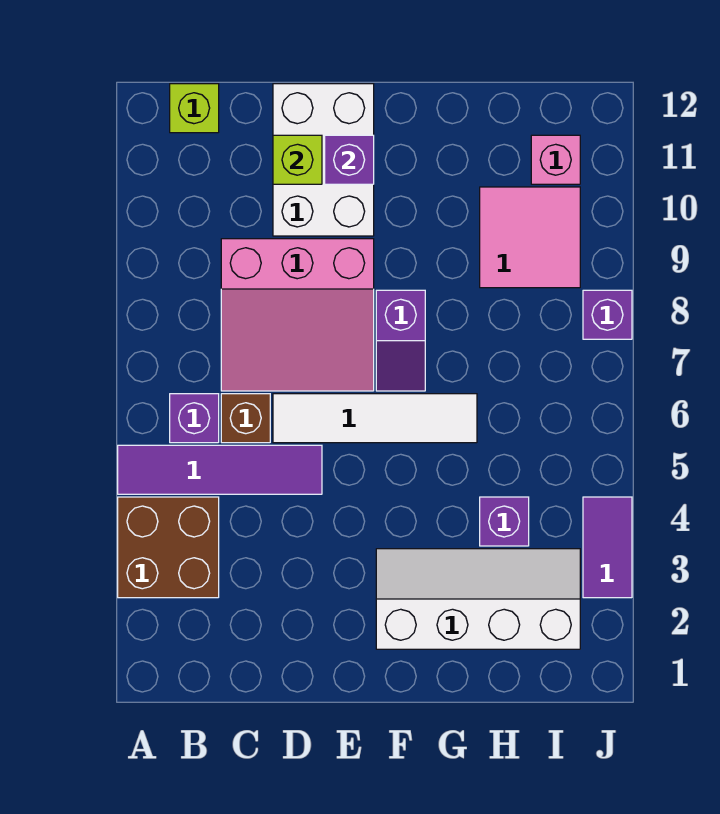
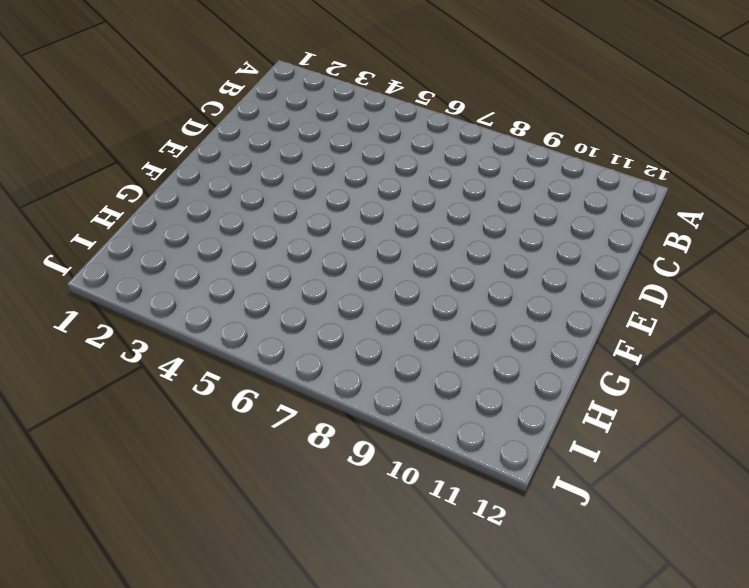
none -> brown brick A3:B4 level 1
none -> purple tile A5:D5 level 1
none -> purple brick B6 level 1

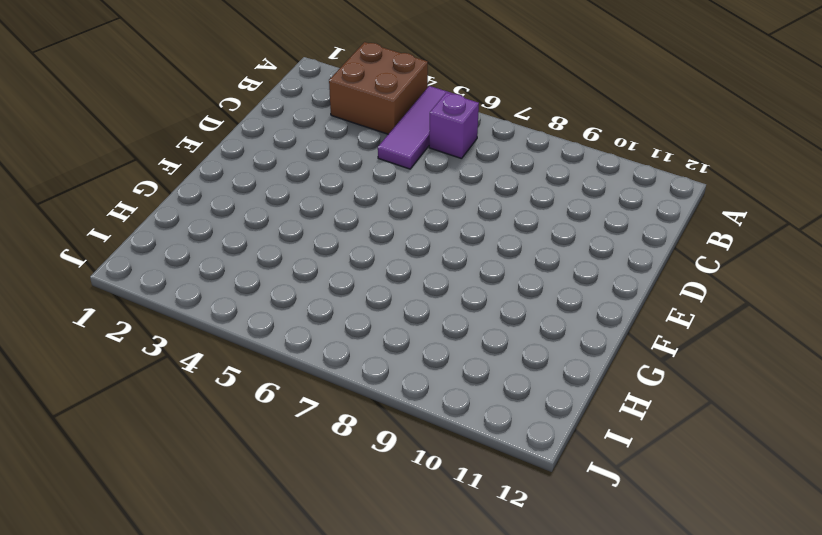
purple tile A5:C5 level 1 -> purple tile A5:D5 level 1
none -> lime brick B12 level 1
none -> brown brick C6 level 1
none -> pink slope C7:E9 level 1 top 9

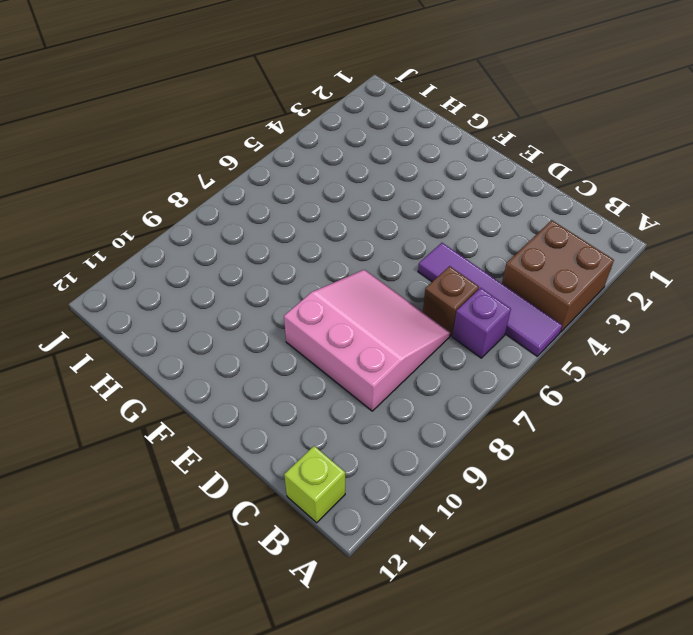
none -> white tile D6:G6 level 1
none -> white brick D10:E12 level 1
none -> white slope F2:I3 level 1 top 2

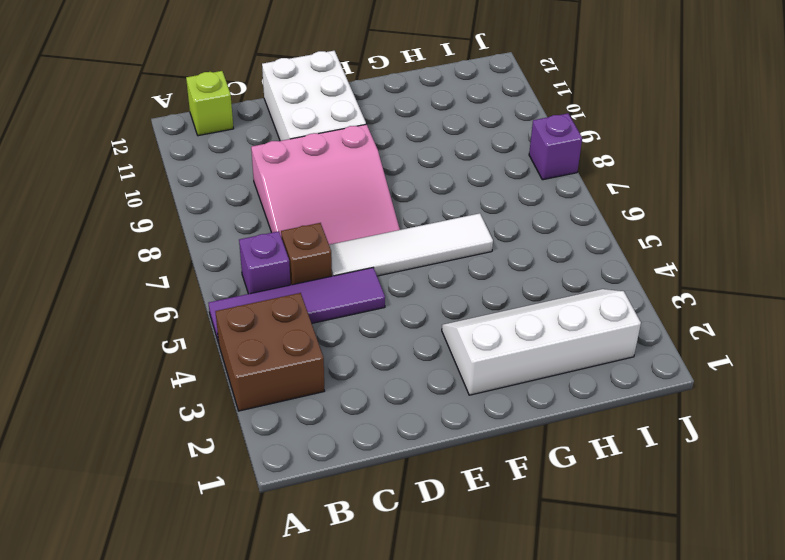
none -> purple slope F7:F8 level 1 top 8
none -> purple brick H4 level 1
none -> pink tile H9:I10 level 1

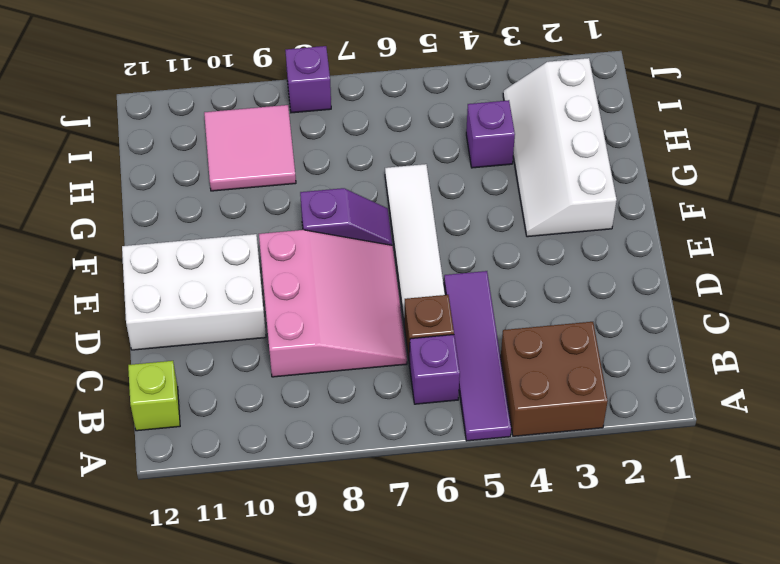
none -> pink brick I11 level 1
none -> purple tile J3:J4 level 1
none -> lime brick D11 level 2

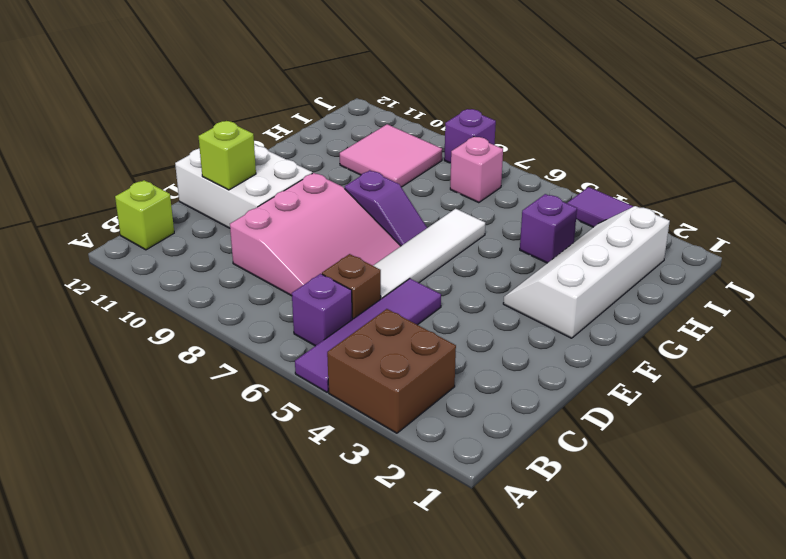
pink brick I7 level 1 -> pink brick I11 level 1
none -> purple brick E11 level 2

